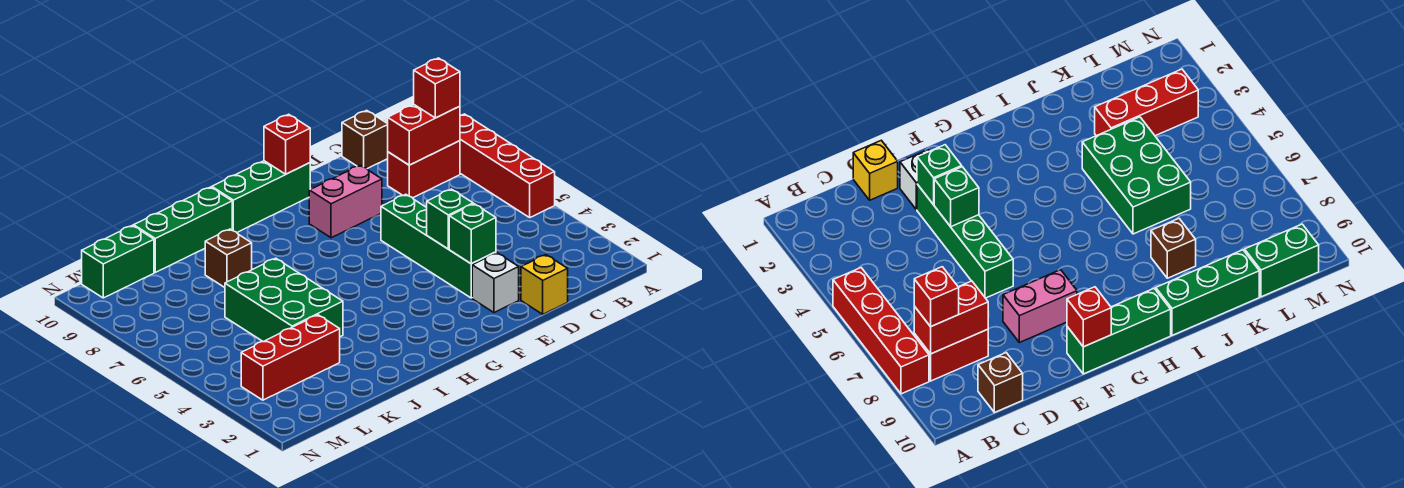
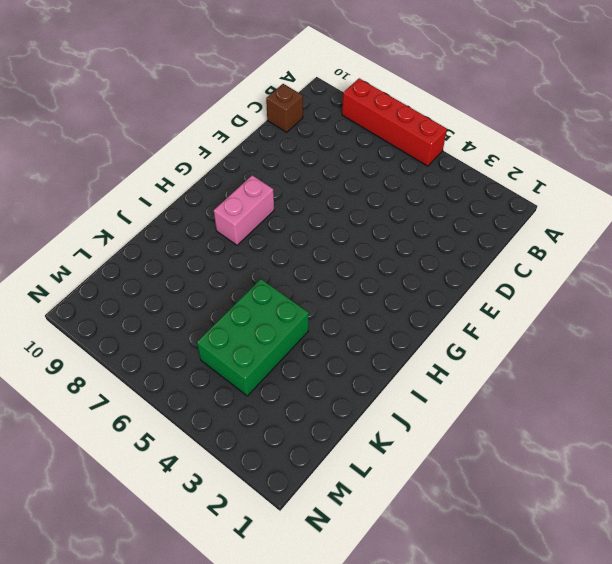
pink brick G8:H8 level 1 -> pink brick E8:F8 level 1
green brick J4:L5 level 1 -> green brick J4:K6 level 1
none -> red brick B8:C8 level 1
none -> yellow brick D1 level 1
none -> white brick E2 level 1

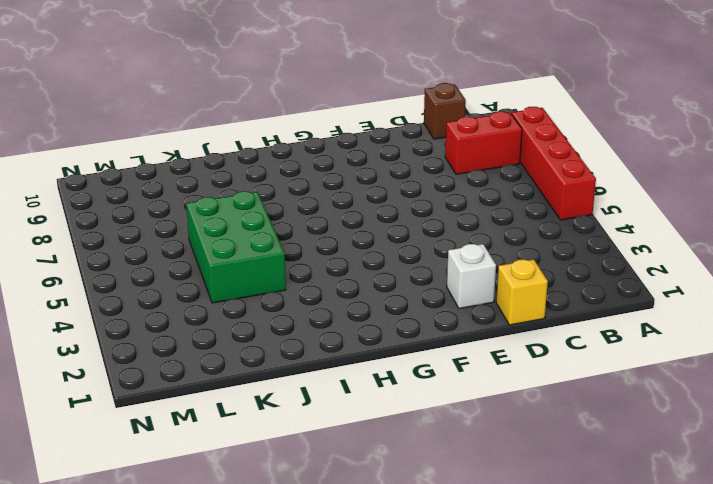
none -> green brick E3:E6 level 1
none -> pink brick E8:F8 level 1
none -> green brick F10:H10 level 1

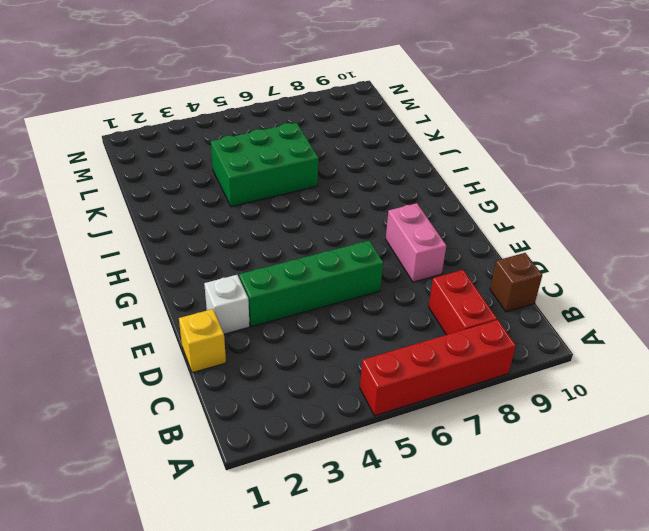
none -> green brick F10:H10 level 1
none -> green brick I10:K10 level 1
none -> brown brick J8 level 1

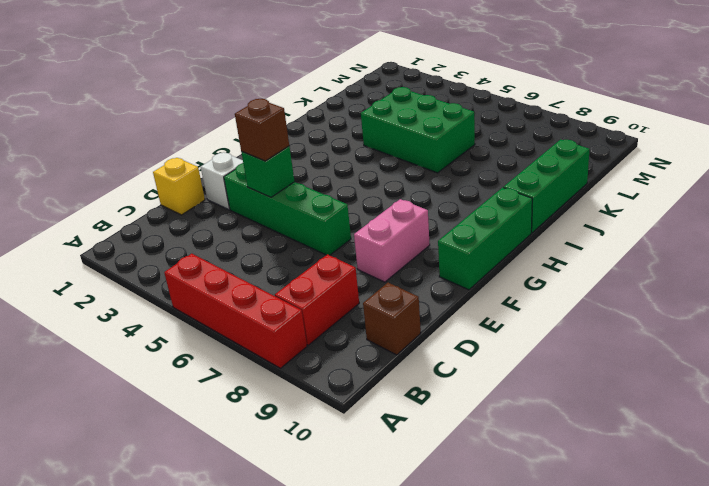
brown brick E4 level 3 -> brown brick J8 level 1
none -> red brick K3:M3 level 1
none -> green brick L10:M10 level 1
none -> red brick B8:C8 level 2

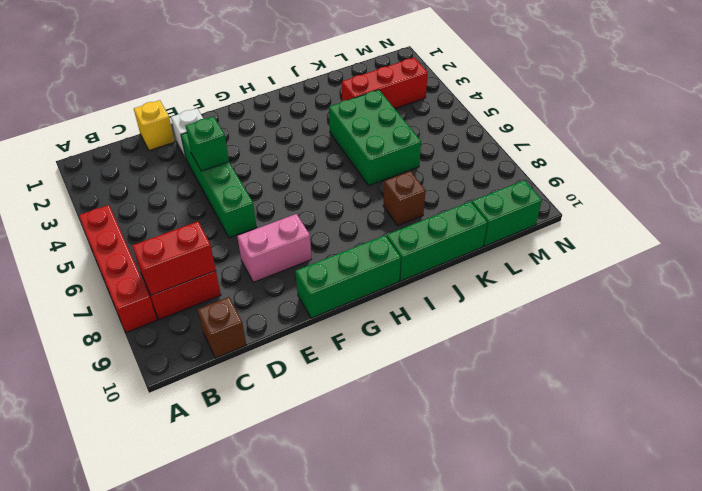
none -> green brick E3 level 2
none -> red brick F10 level 2
none -> red brick B8 level 3

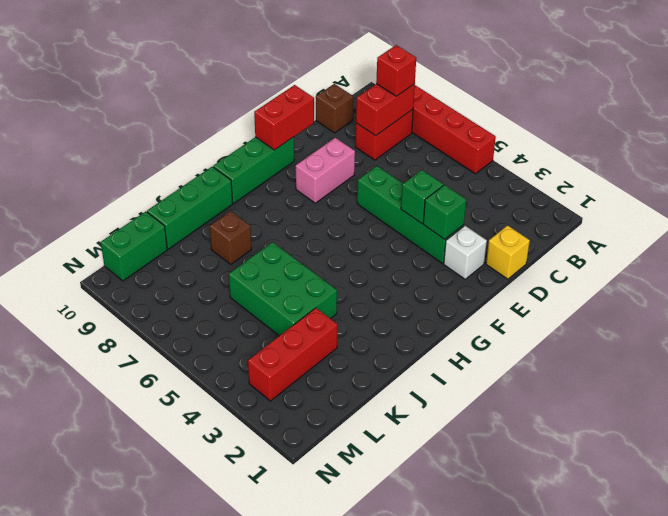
red brick E10:F10 level 2 -> red brick F10 level 2

